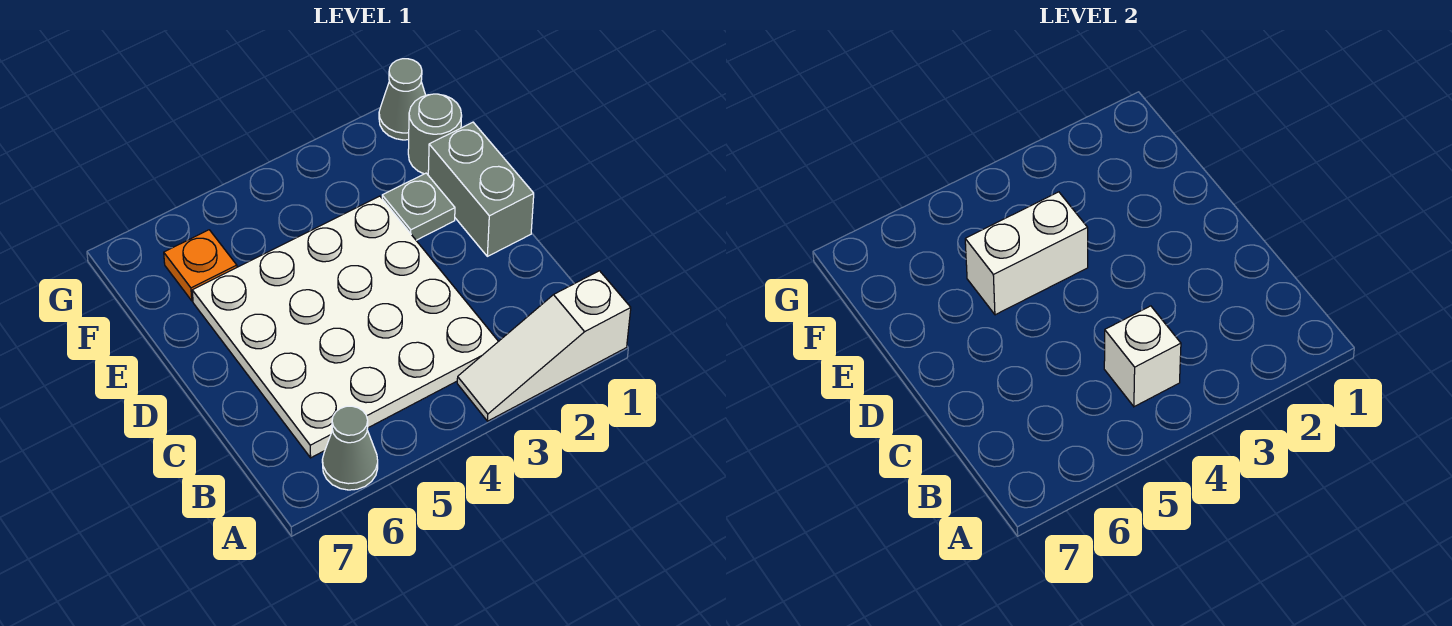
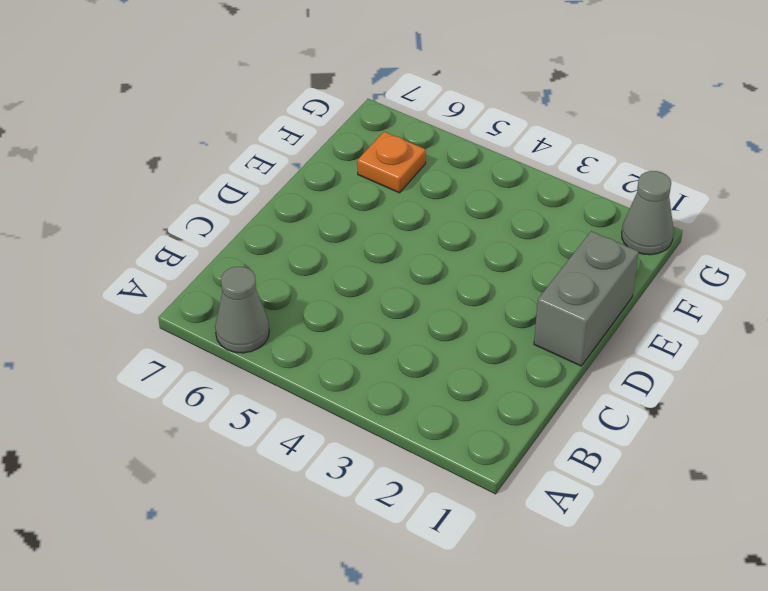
none -> white slope A1:A3 level 1 top 1
none -> white plate B3:E6 level 1

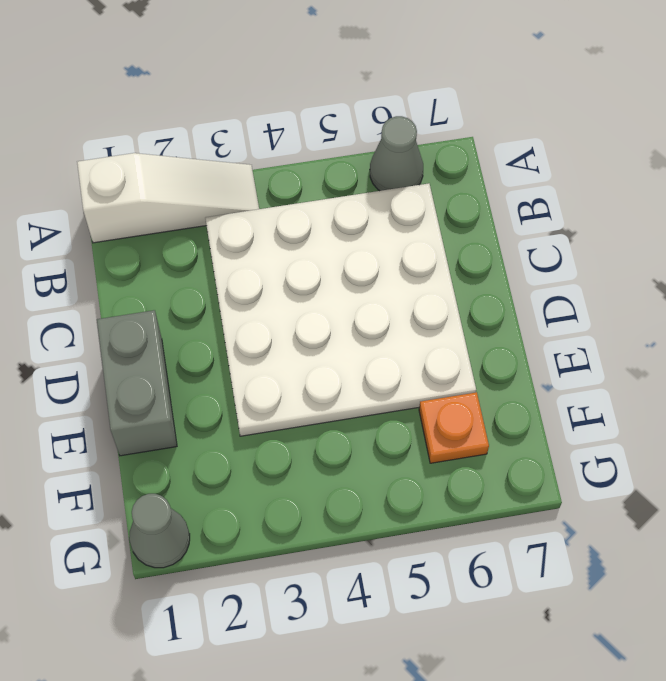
none -> grey plate E2 level 1
none -> grey round brick F1 level 1

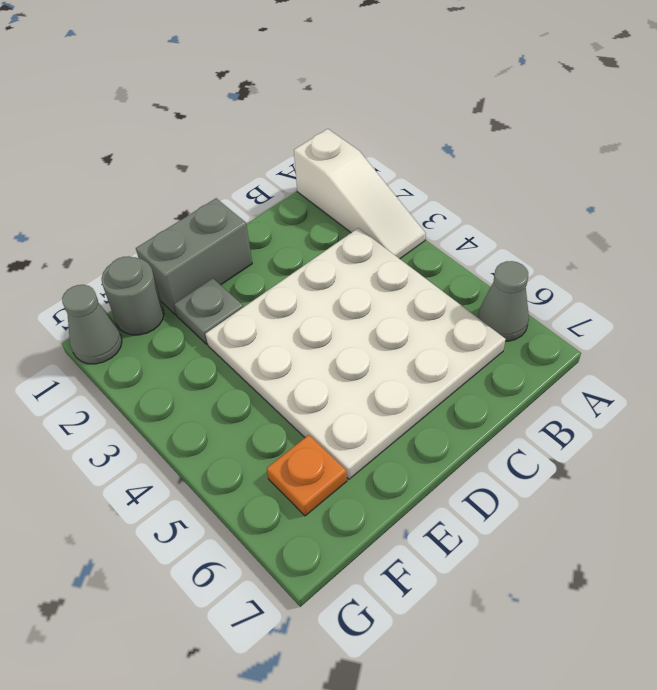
none -> white brick B4 level 2
none -> white brick E4:E5 level 2

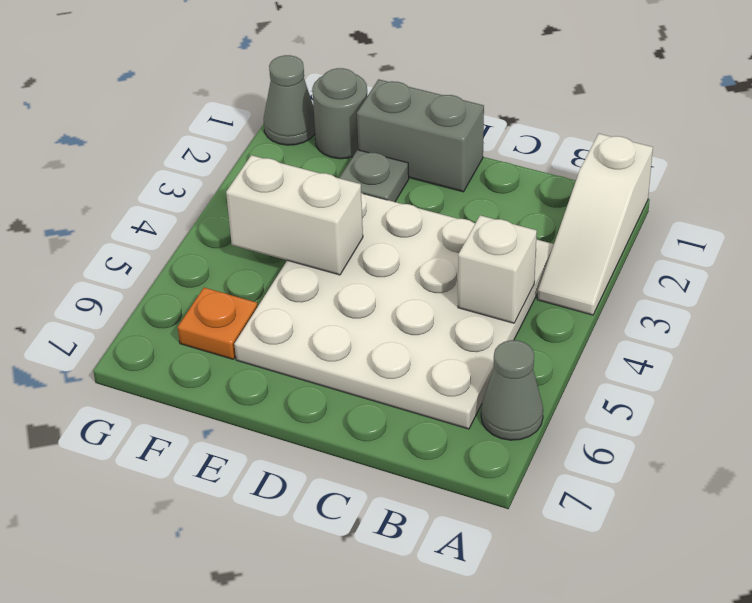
white brick E4:F4 level 2 -> white brick E4:E5 level 2

